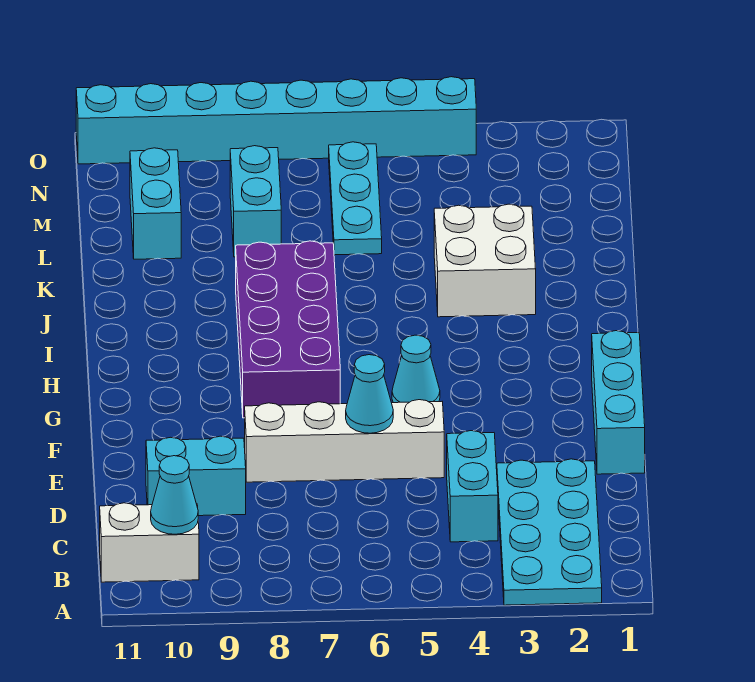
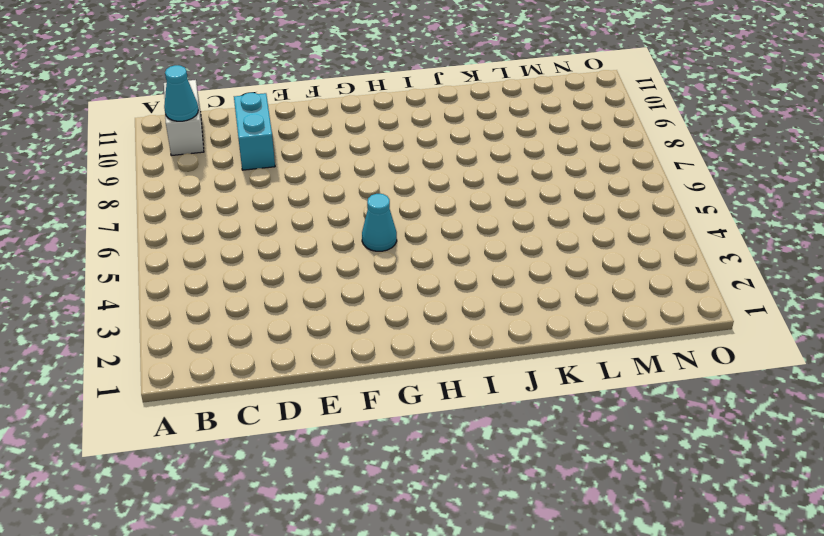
none -> cyan plate A2:D3 level 1
none -> cyan brick C4:D4 level 1
none -> cyan brick E1:G1 level 1

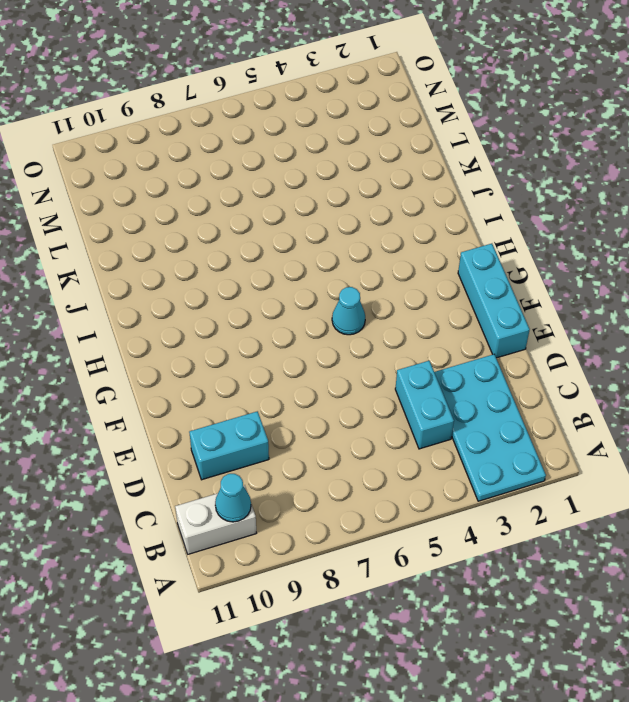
none -> white brick E5:E8 level 1
none -> purple brick G7:J8 level 1
none -> white brick J3:K4 level 1

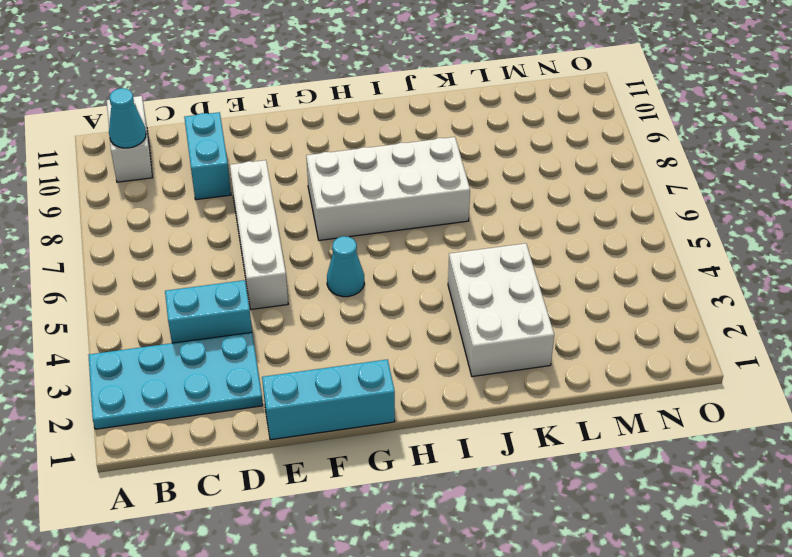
white brick G7:J8 level 1 -> purple brick G7:J8 level 1
white brick J2:K4 level 1 -> white brick J3:K4 level 1
none -> cyan plate L6:N6 level 1
none -> cyan brick L8:M8 level 1
none -> cyan brick L10:M10 level 1

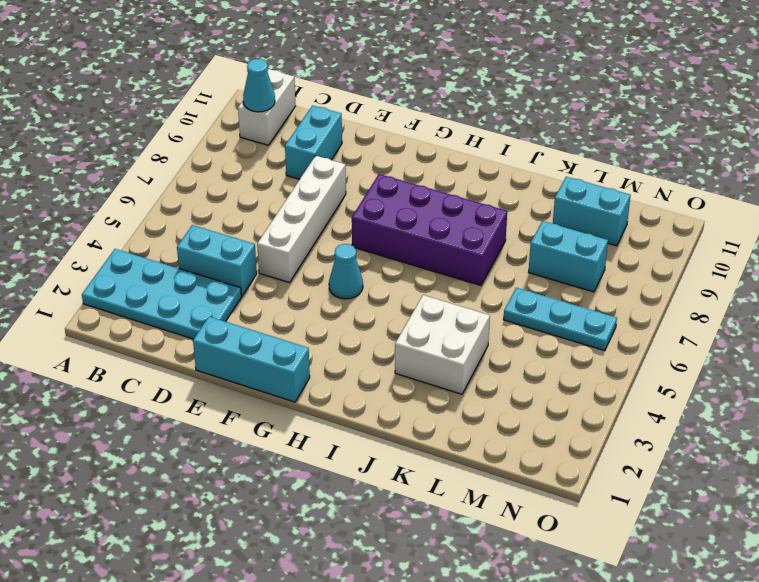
none -> cyan brick O4:O11 level 1
none -> cyan cone E6 level 2

